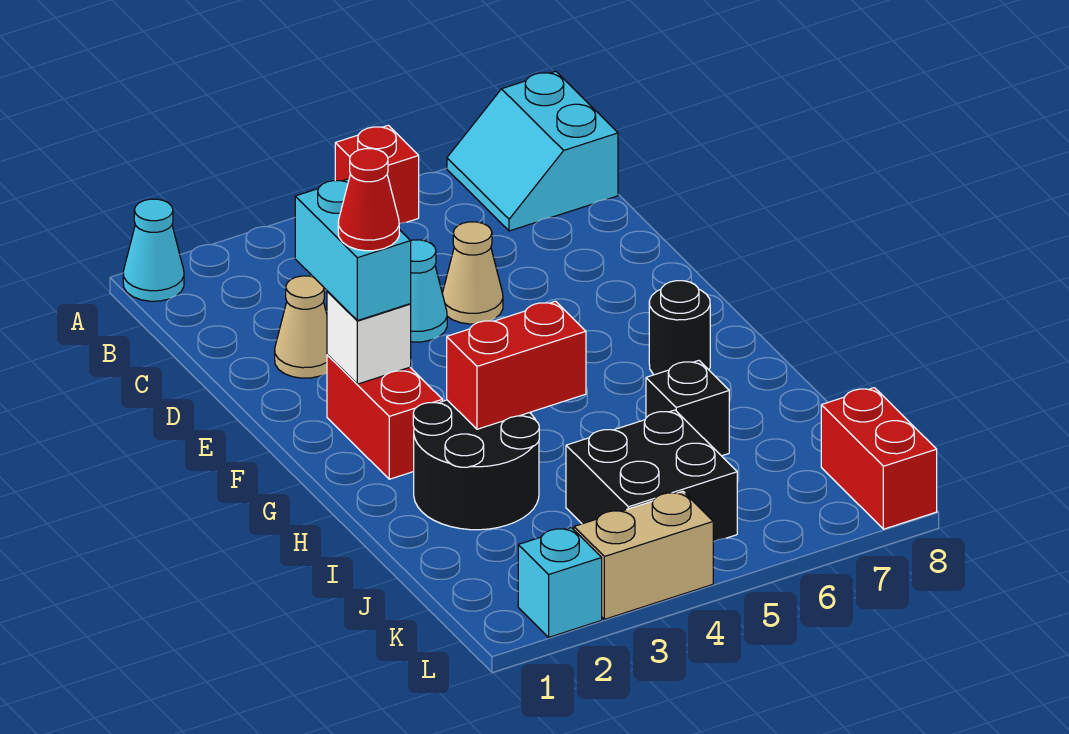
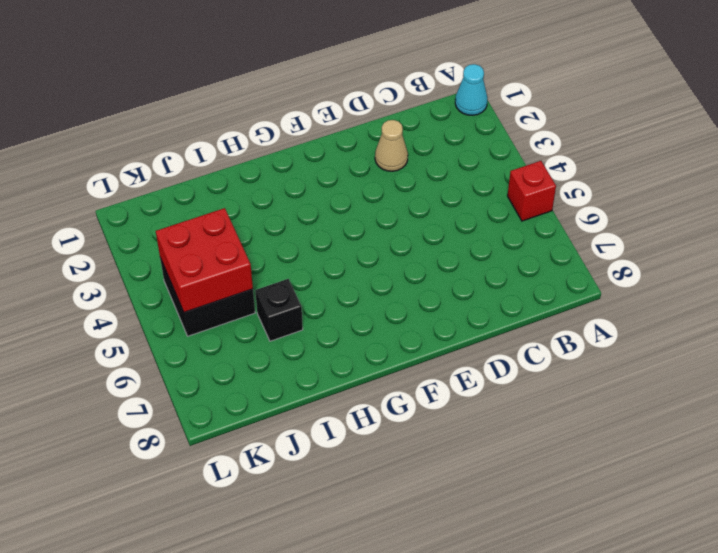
red brick J4:K5 level 2 -> none
none -> cyan slope A7:B8 level 1 top 8
none -> cyan cone D4 level 1
none -> tan cone D5 level 1

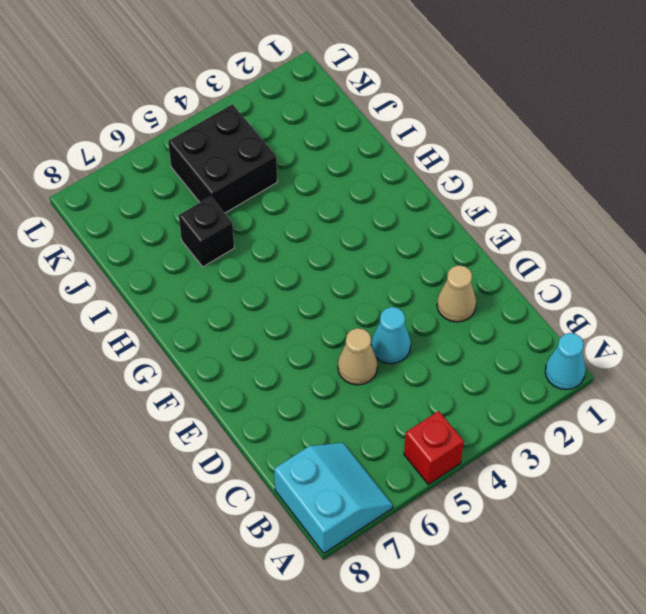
none -> red brick F2:G2 level 1
none -> black round brick G7 level 1
none -> black round brick H2:I3 level 1

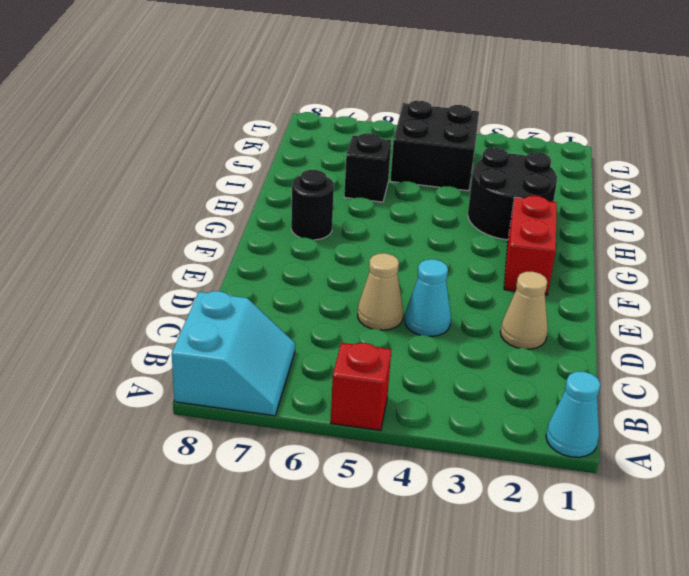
none -> red brick K8:L8 level 1
none -> cyan brick L2 level 1
none -> tan brick L3:L4 level 1

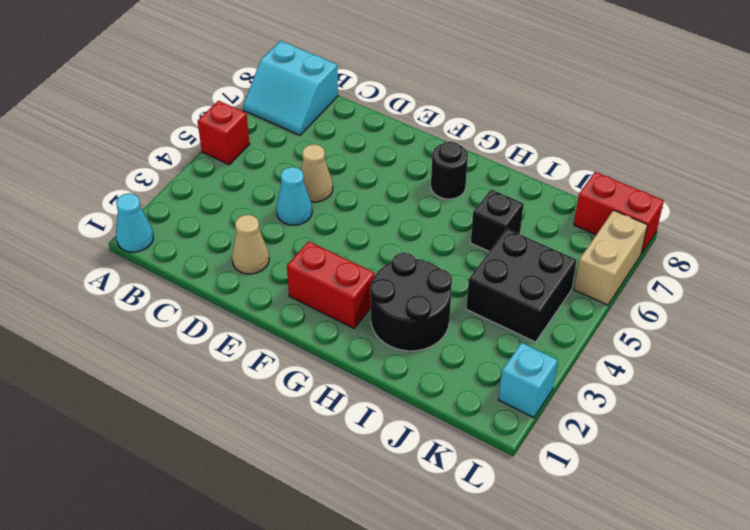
tan brick L6:L7 level 1 -> tan brick L3:L4 level 1
none -> white brick F2 level 2
none -> red brick H3:H4 level 2
none -> cyan brick E2:F2 level 3

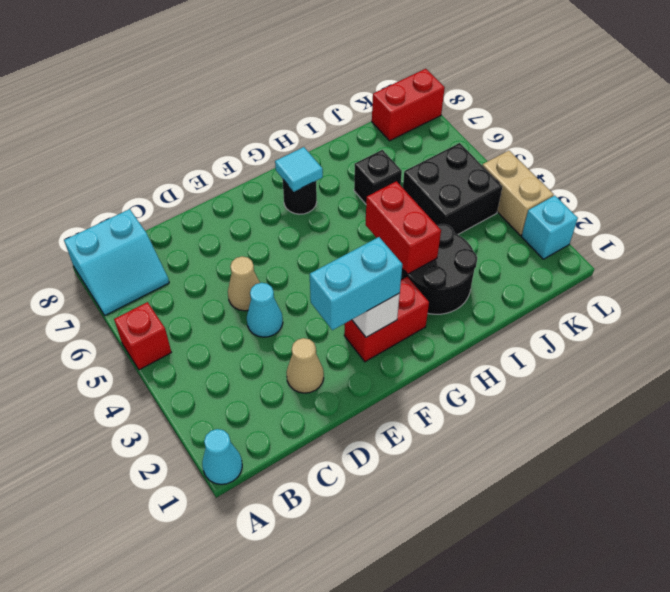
cyan tile G7 level 2 -> none
none -> red cone F2 level 4

